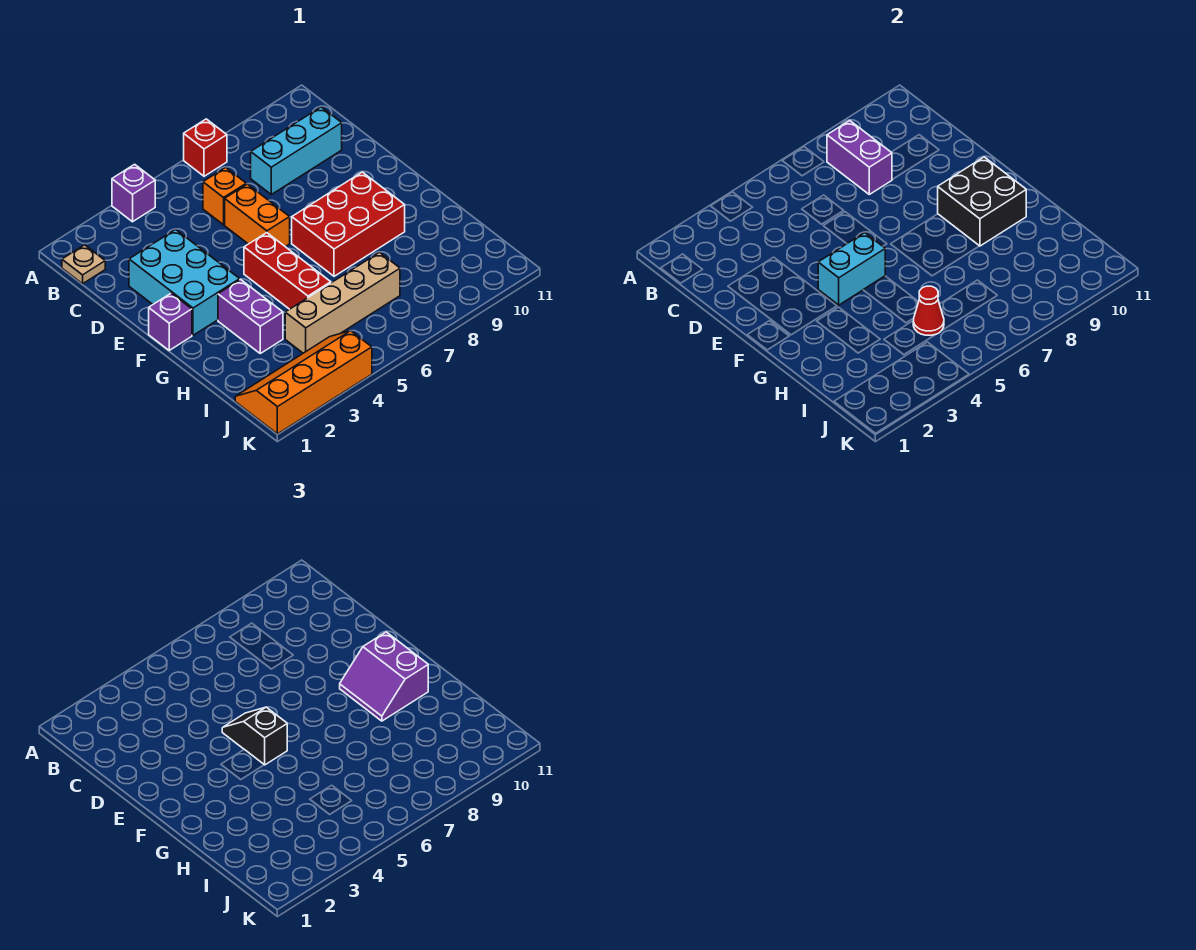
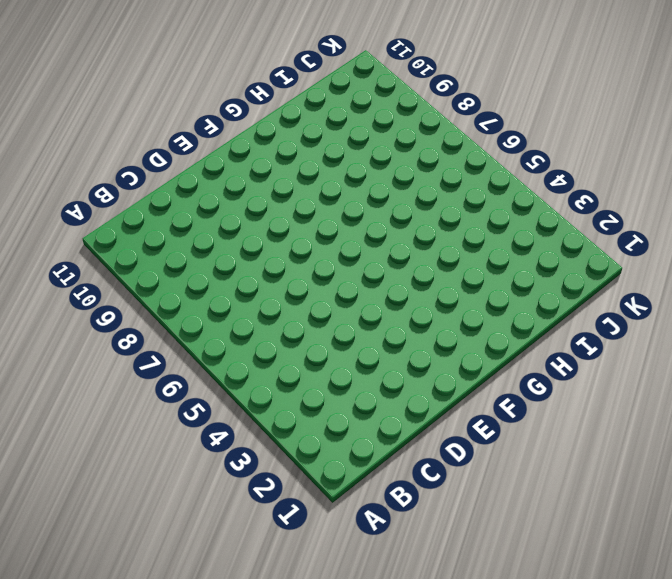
none -> purple brick A4 level 1
none -> red brick A7 level 1
none -> tan plate B1 level 1

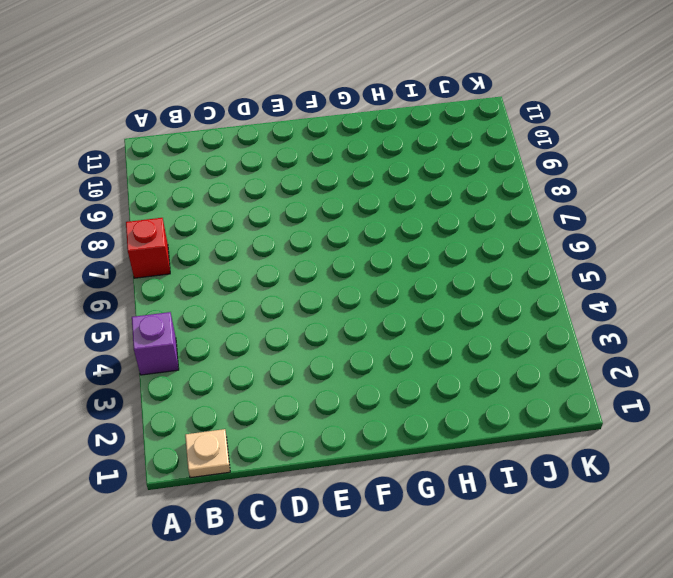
none -> orange brick C6 level 1
none -> cyan brick C8:C10 level 1
none -> cyan brick D2:F3 level 1

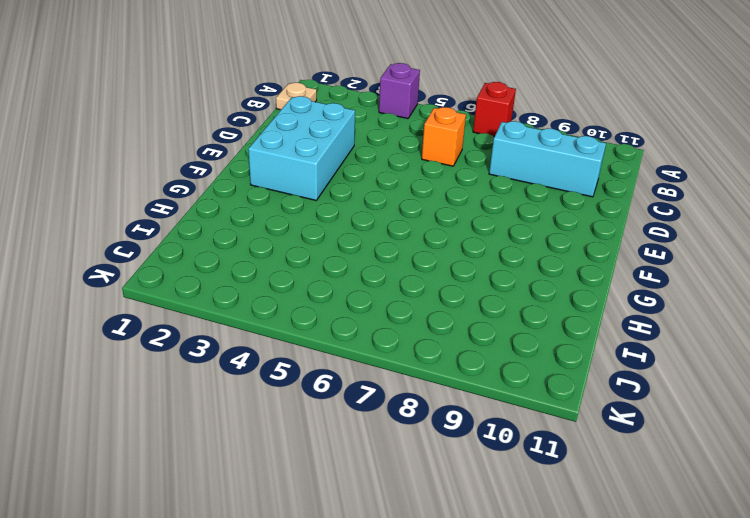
none -> orange brick D6:E6 level 1
none -> purple brick F1 level 1
none -> red brick F5:H5 level 1

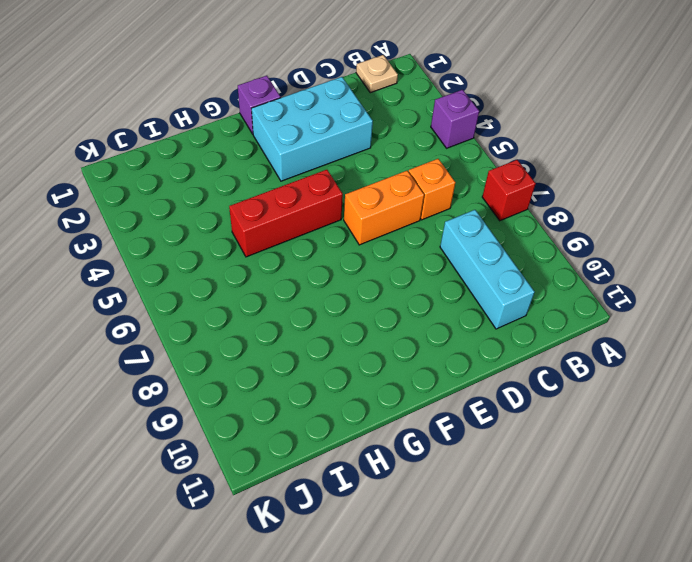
none -> red brick F7:G9 level 1
none -> purple brick G3:H3 level 1
none -> tan brick I4:I7 level 1

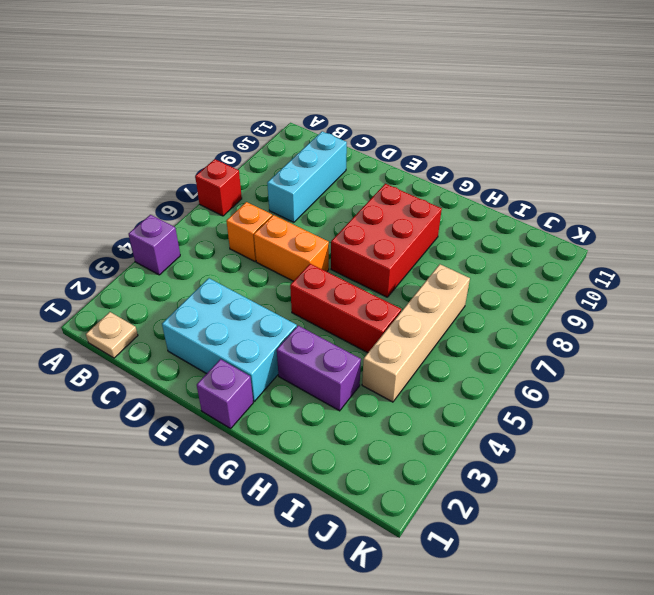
none -> orange slope J1:K4 level 1 top K
none -> purple brick B8:C8 level 2
none -> cyan brick F4:F5 level 2

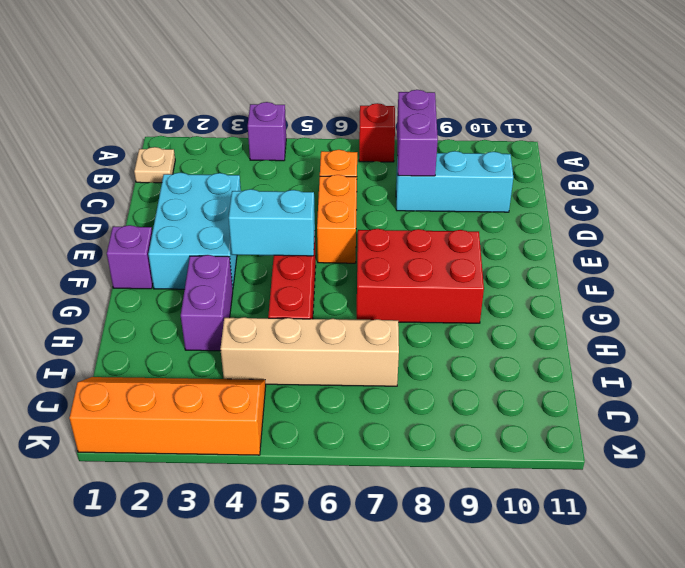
none -> black brick F9:G10 level 2
none -> red cone I5 level 2
none -> black slope E5:F5 level 3 top F

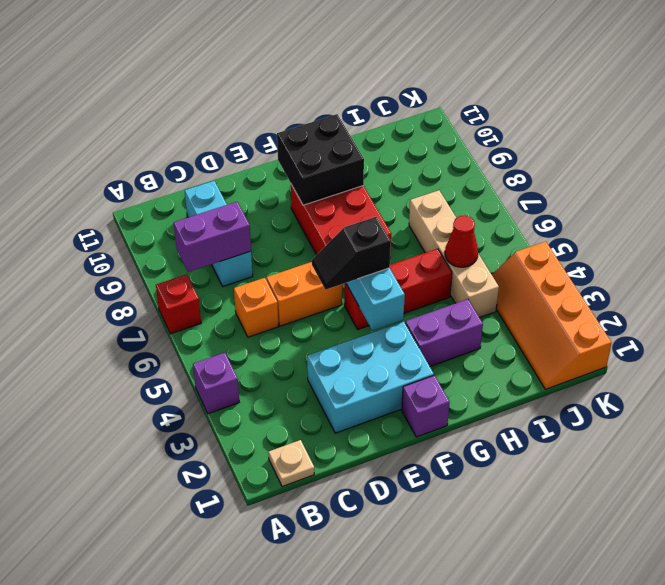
none -> purple slope F9:G10 level 3 top 10

